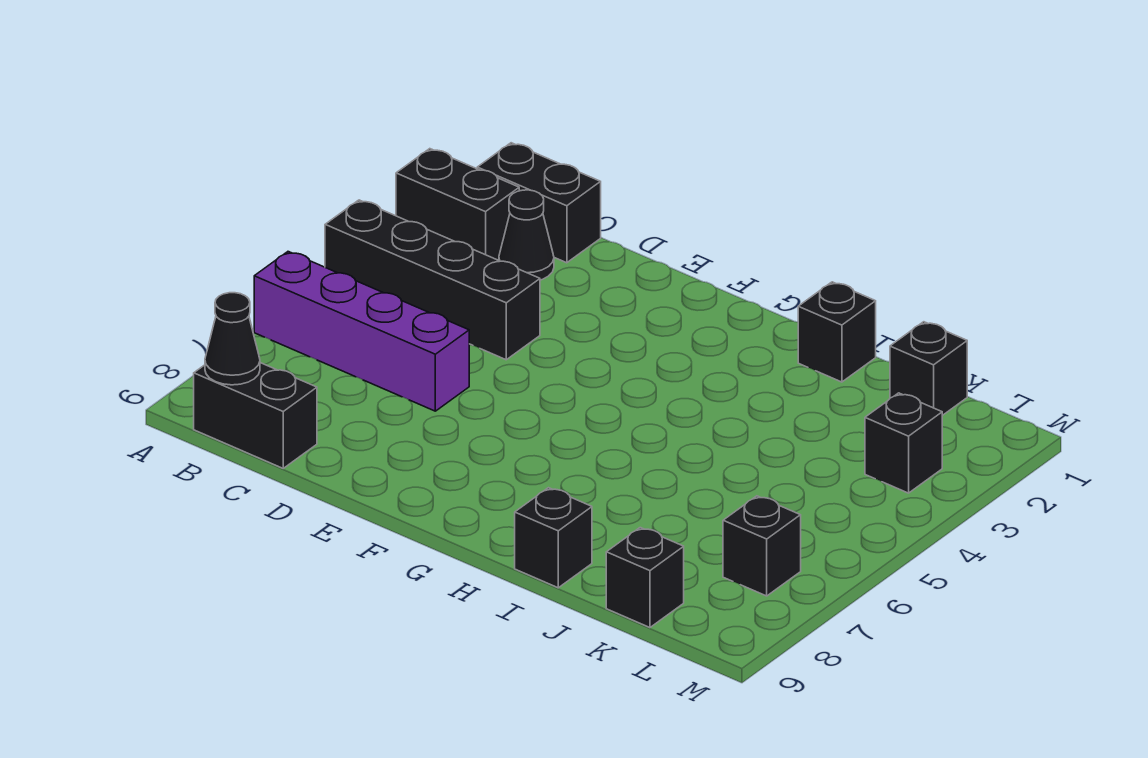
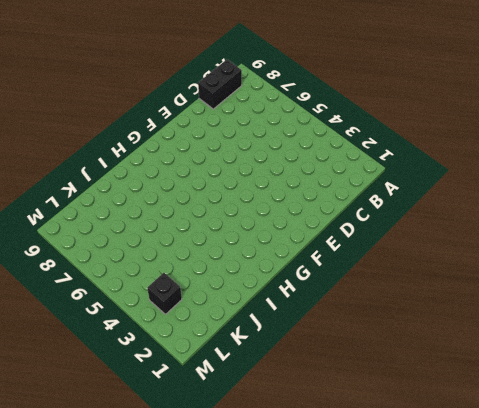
none -> black brick A2:B2 level 1
none -> black brick A4:D4 level 1
none -> purple brick A6:D6 level 1

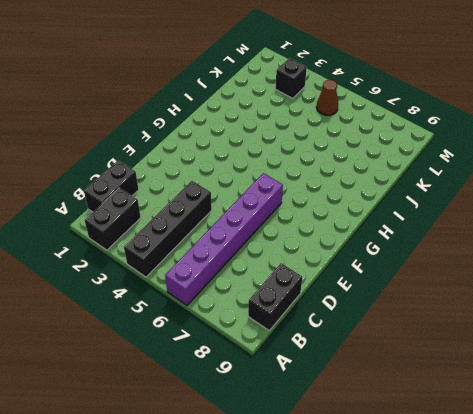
purple brick A6:F6 level 1 -> purple brick A6:D6 level 1
brown cone L5 level 1 -> none
none -> black cone C2 level 1
none -> black brick I1 level 1
none -> black brick I9 level 1

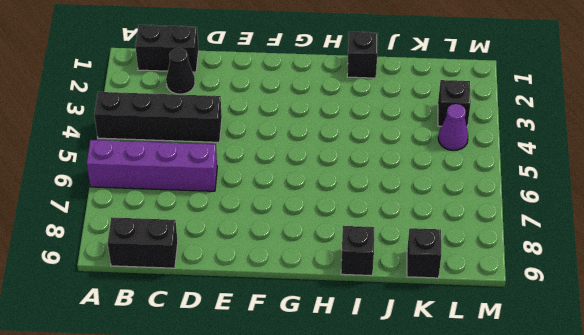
purple cone L4 level 1 -> none
none -> black brick A2:B2 level 1
none -> black brick K1 level 1
none -> black brick L7 level 1

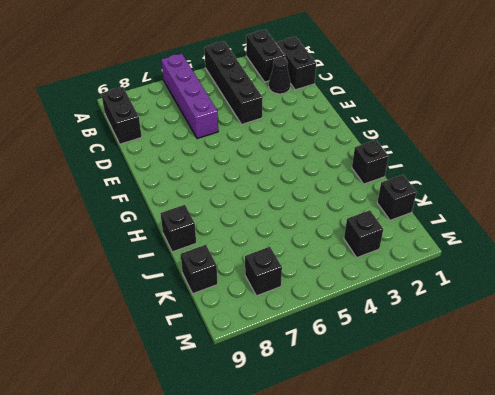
none -> black cone B9 level 2

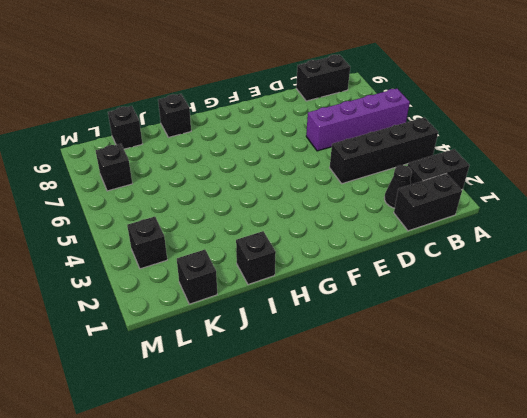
none -> black cone B9 level 2

